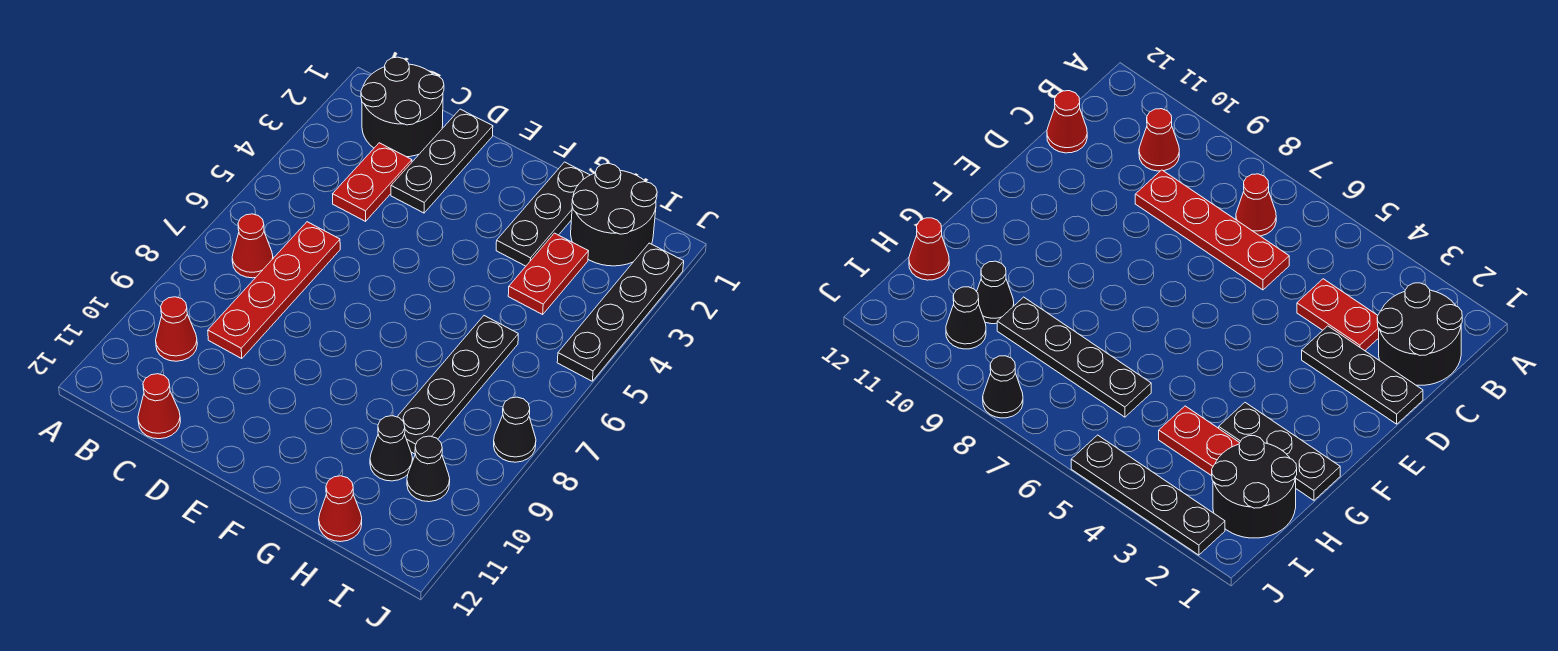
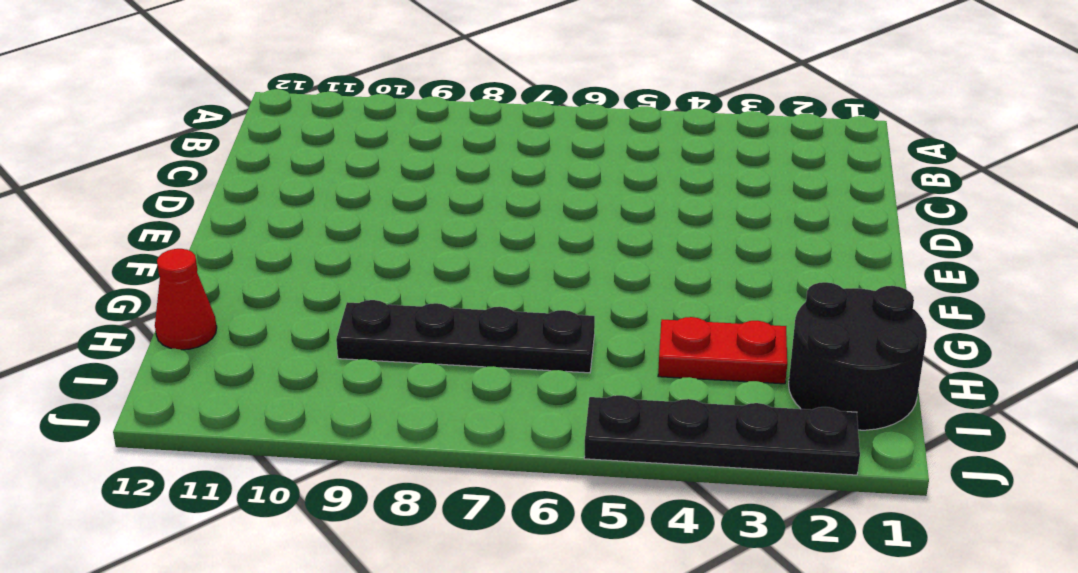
none -> black round brick B1:C2 level 1
none -> red cone B7 level 1
none -> red cone B10 level 1

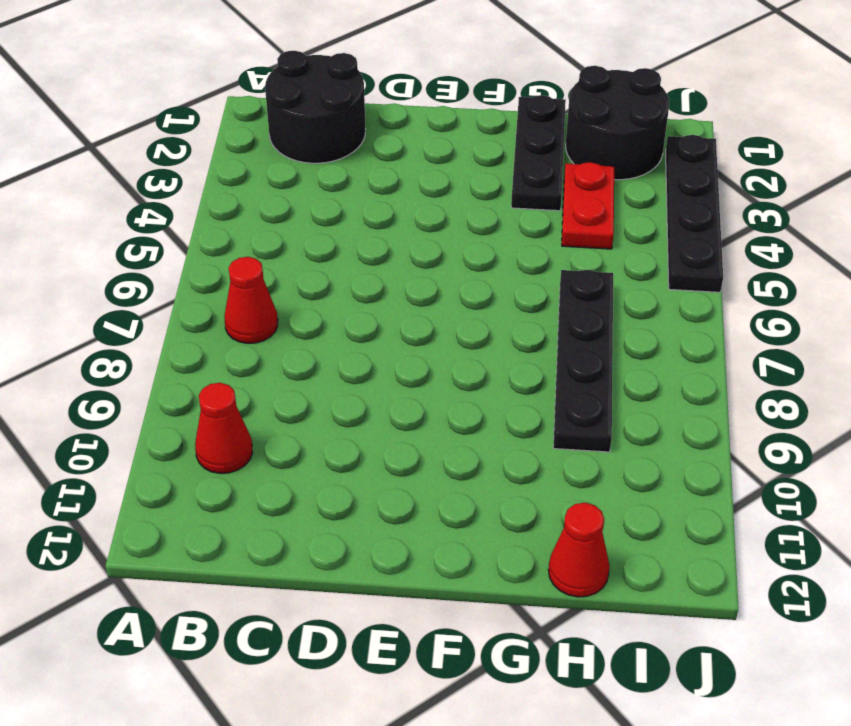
none -> red plate C3:C4 level 1
none -> red plate C6:C9 level 1
none -> red cone C12 level 1

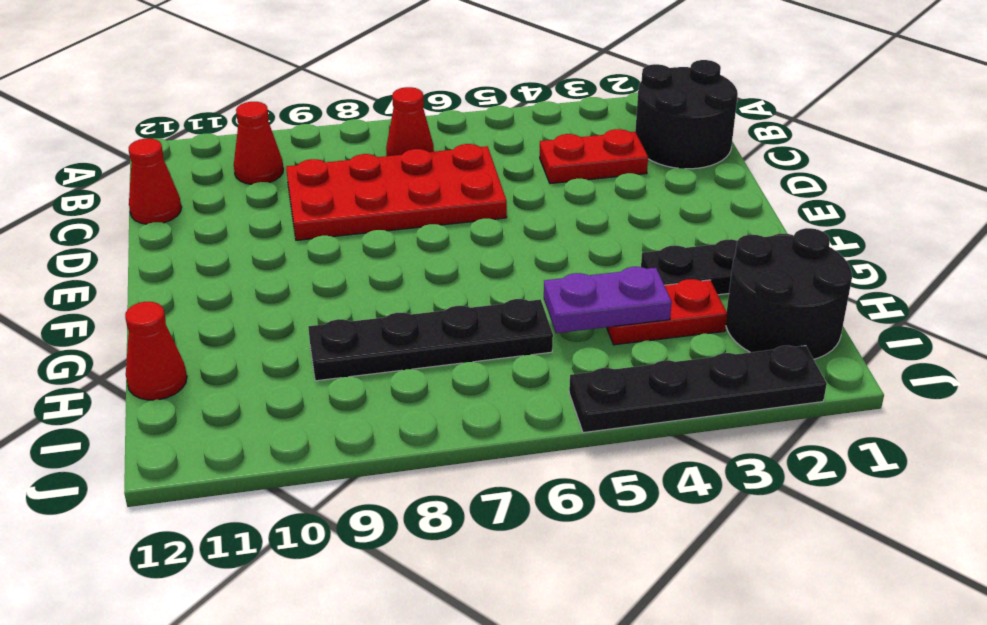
red plate C6:D9 level 1 -> red plate C6:C9 level 1
purple plate H4:H5 level 2 -> none
none -> black plate D1:D3 level 1
none -> black cone H10 level 1
none -> black cone I10 level 1

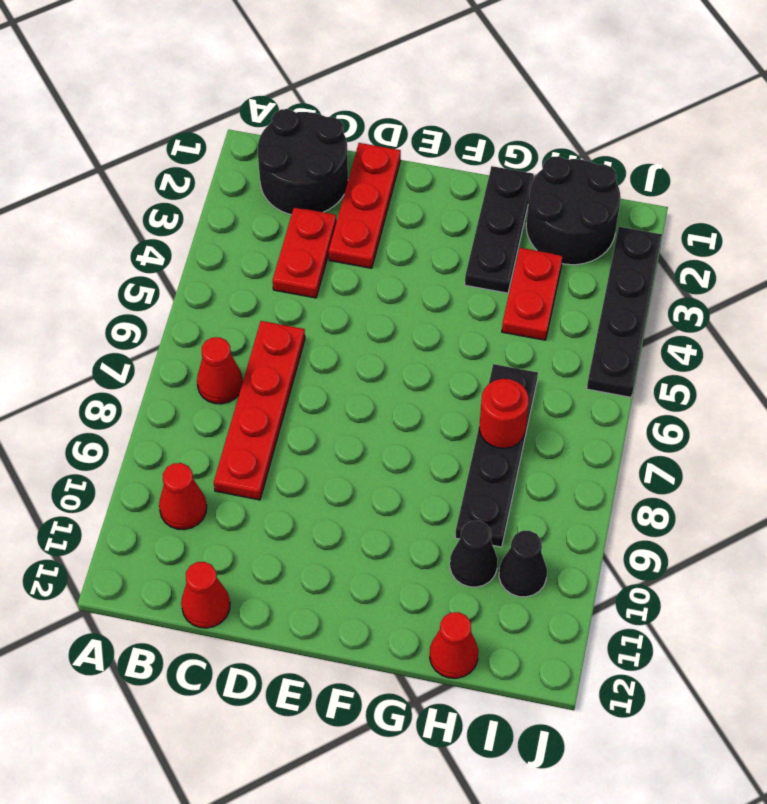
red plate D1:D3 level 1 -> black plate D1:D3 level 1
red round brick H7 level 2 -> none
none -> black cone J8 level 1

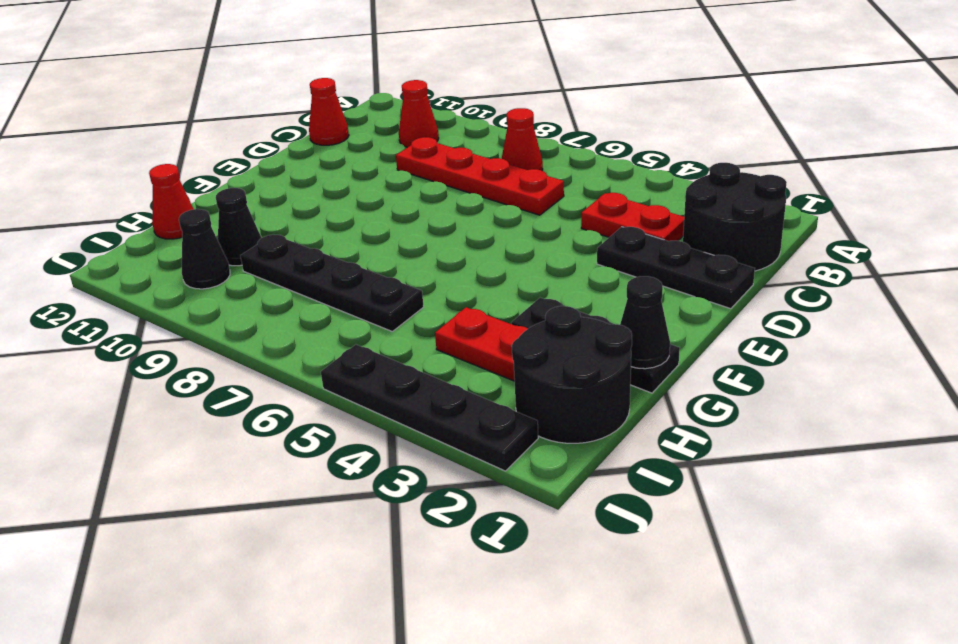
black cone G1 level 2 -> black cone J8 level 1

